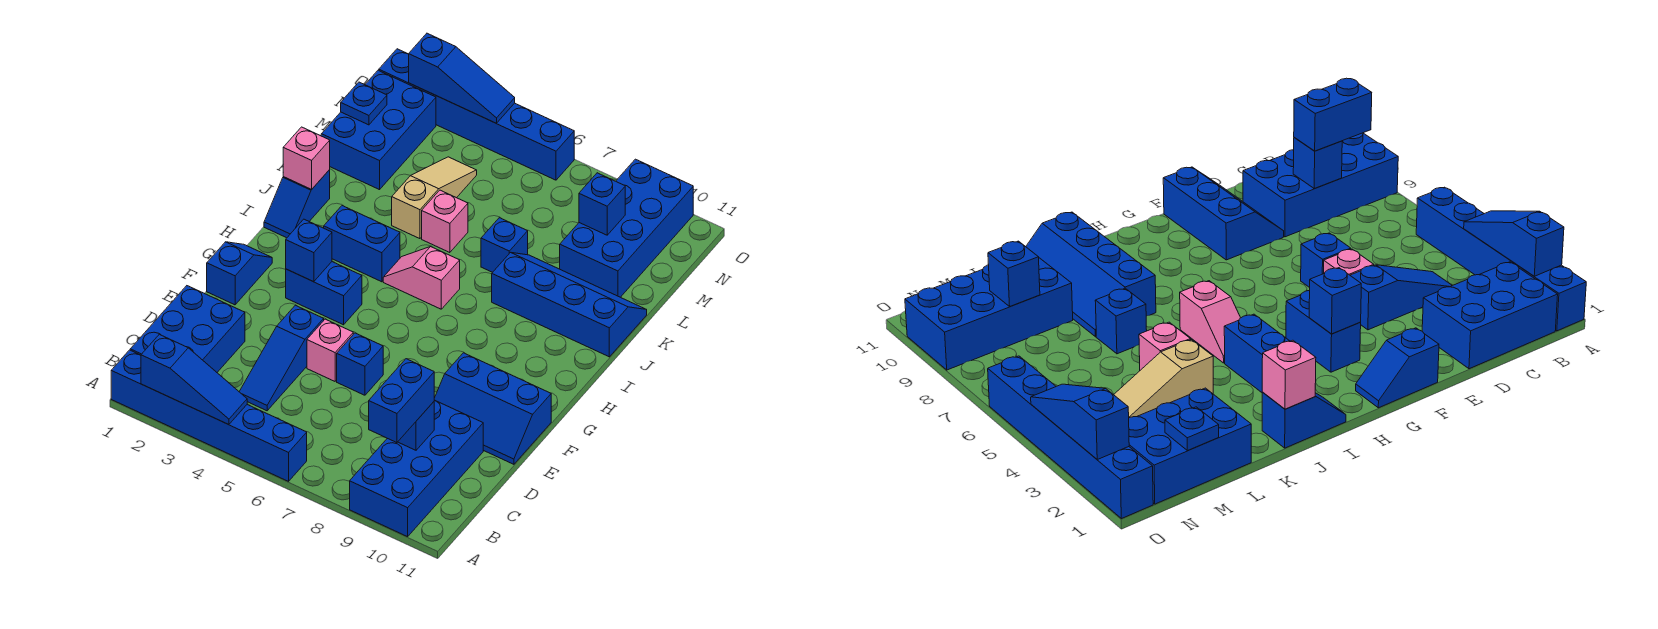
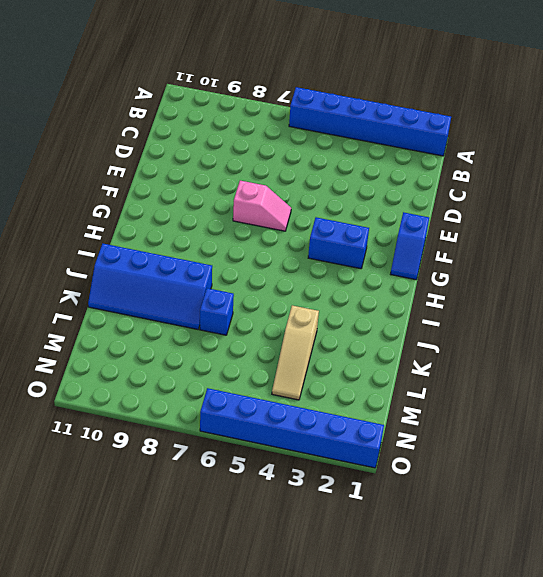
pink slope F6:F7 level 1 top 7 -> pink slope I5:I6 level 1 top 6
none -> blue brick A9:D10 level 1
none -> blue brick B1:D2 level 1
none -> blue slope C4:E4 level 1 top E

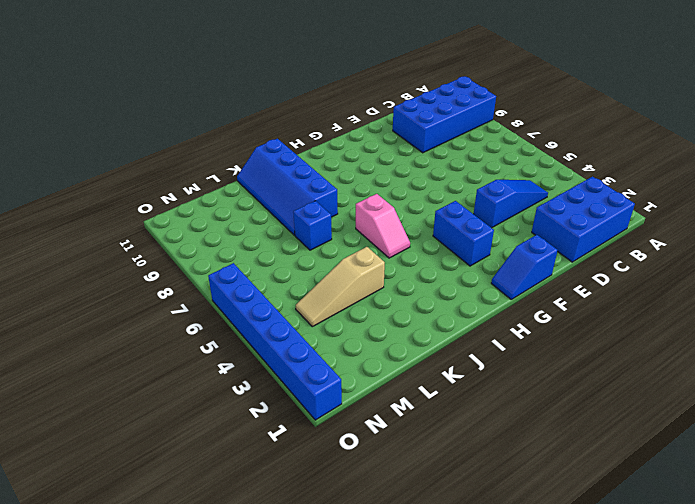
none -> blue brick A1:A6 level 1
none -> pink brick E5 level 1
none -> blue brick E6 level 1

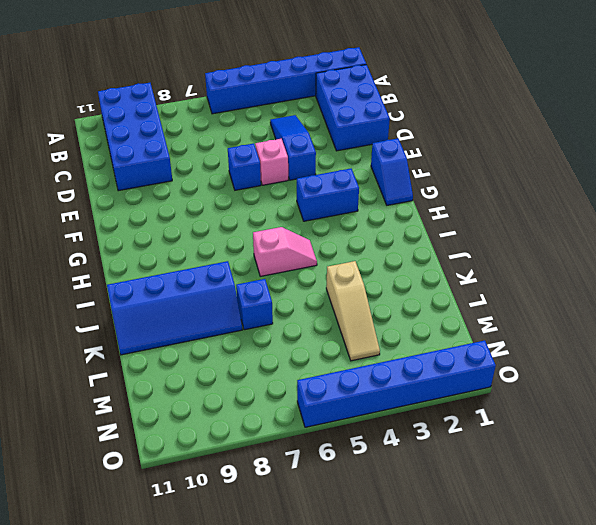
none -> blue slope E9:F11 level 1 top F
none -> blue slope I1:J1 level 1 top J
none -> blue brick I3:I4 level 1

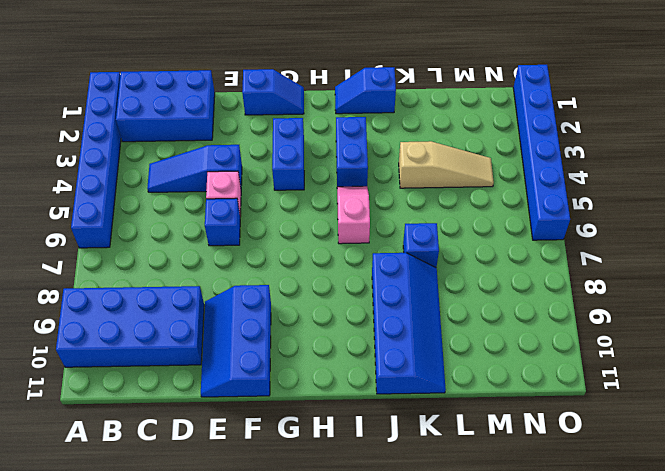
none -> pink brick K5 level 1
none -> blue brick L1:N2 level 1
none -> blue brick L9:O10 level 1

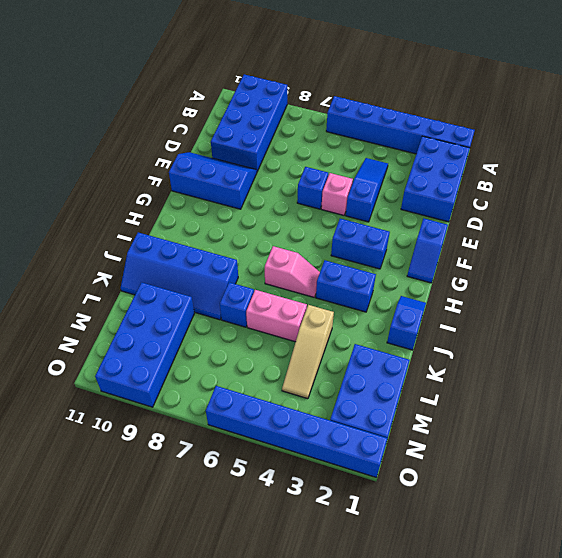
pink brick K5:K6 level 1 -> pink brick K5 level 1
none -> blue slope A2:A4 level 2 top 2
none -> blue brick C9 level 2
none -> blue brick G3 level 2

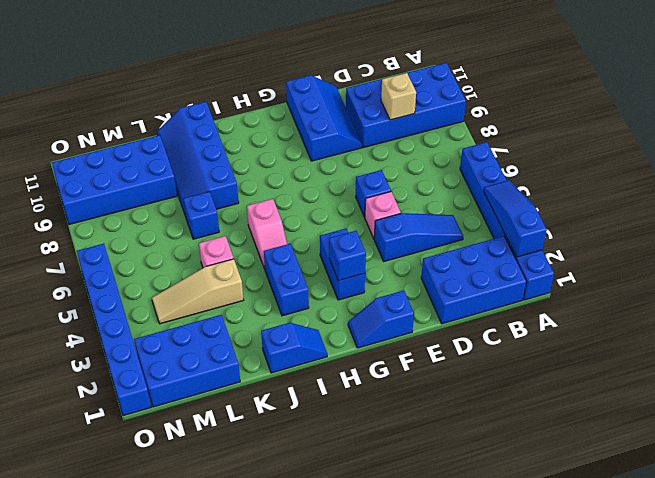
tan brick C9 level 2 -> blue brick C9 level 2
none -> pink brick J1 level 2
none -> blue plate M1 level 2
none -> blue brick M9 level 2

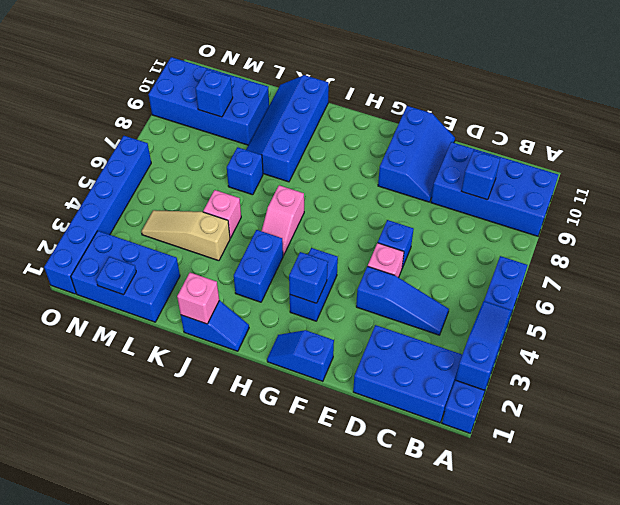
none -> blue slope O2:O4 level 2 top 2
none -> blue brick B9:C9 level 3

